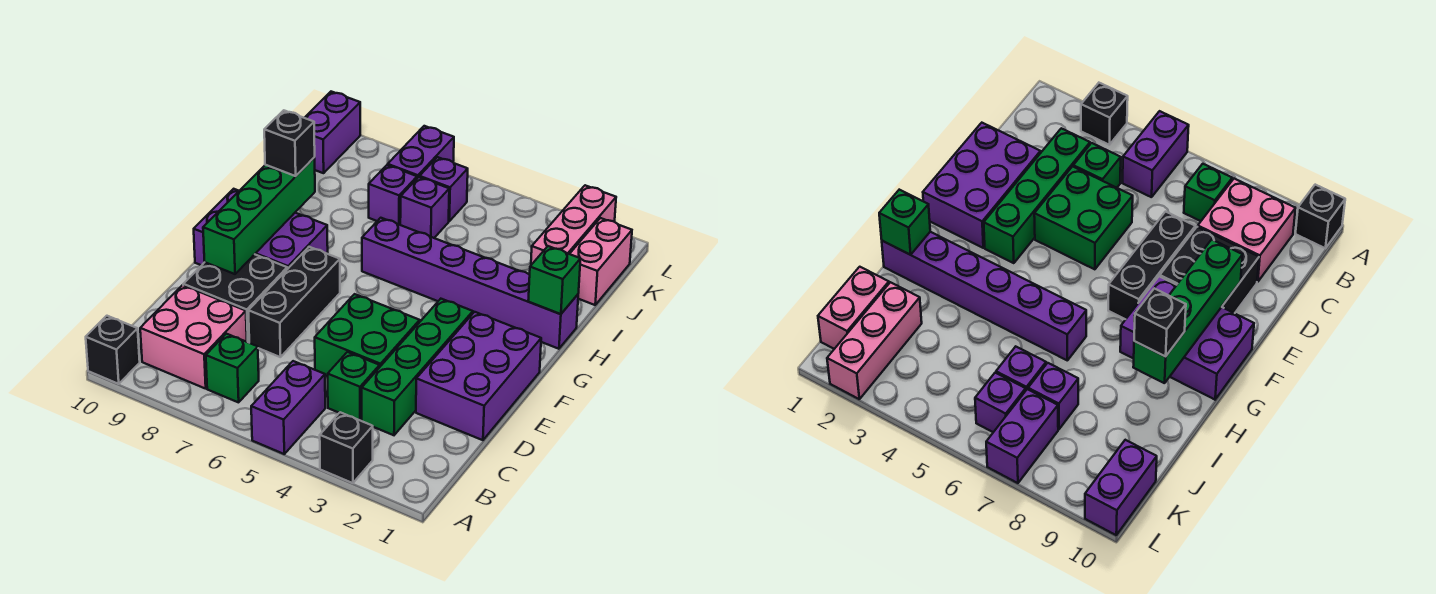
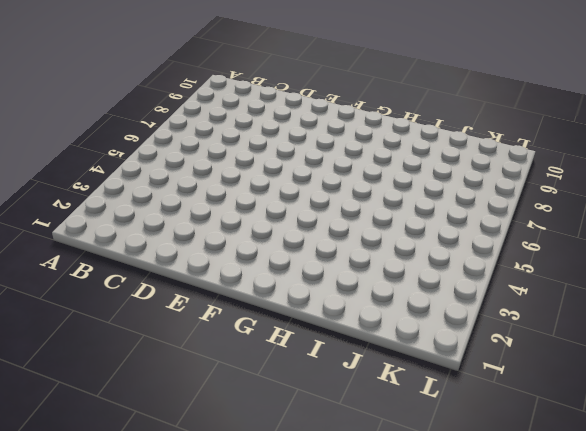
none -> black brick A3 level 1
none -> purple brick A5:B5 level 1
none -> black brick A10 level 1

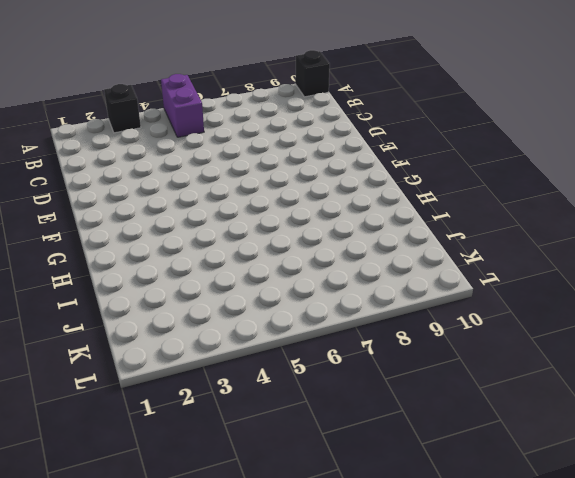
none -> green brick B7 level 1
none -> pink brick B8:C9 level 1
none -> green brick C3:F3 level 1

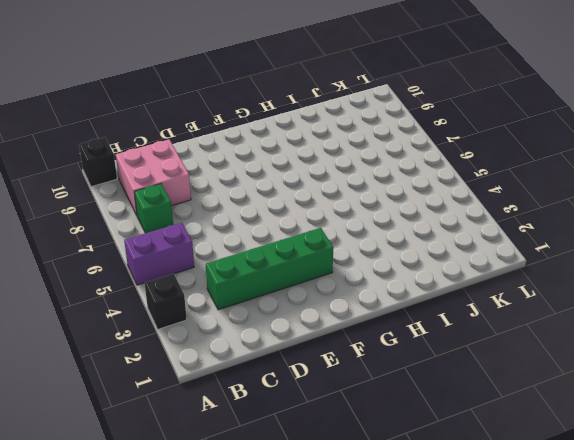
none -> green brick C4 level 1
none -> purple brick D1:F2 level 1
none -> green brick D4:E5 level 1

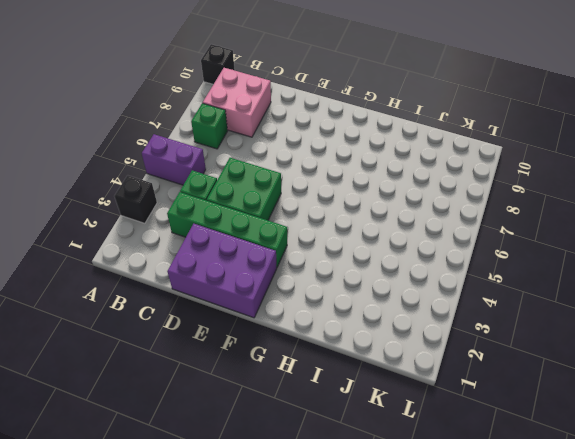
none -> black brick D7:F7 level 1
none -> black brick D8:E9 level 1
none -> purple brick F8:G10 level 1

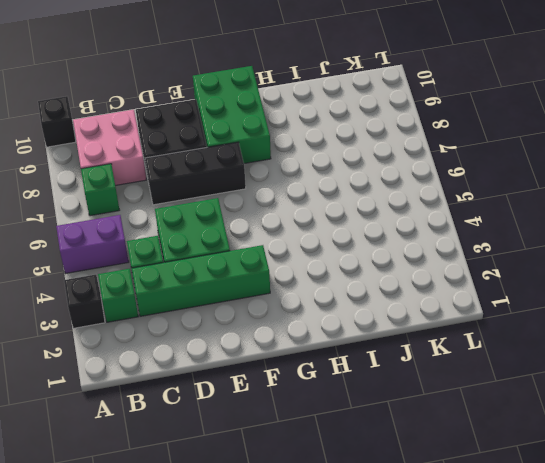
green brick B3 level 1 -> green brick H1 level 2
green brick F8:G10 level 1 -> purple brick F8:G10 level 1
none -> purple brick D1:F2 level 1
none -> purple brick H1:H6 level 1
none -> pink brick J1:K1 level 1

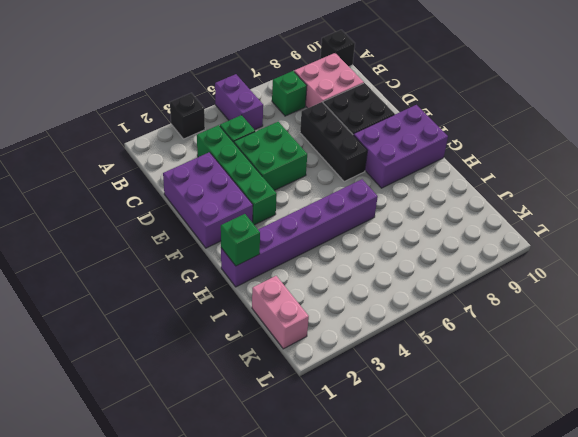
none -> pink brick J2:L2 level 1
none -> purple brick J6 level 1
none -> purple brick J7 level 1

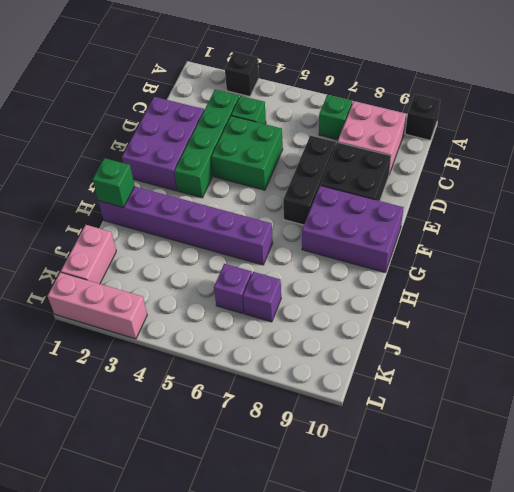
pink brick L1:L3 level 1 -> pink brick J2:L2 level 1
none -> purple brick A5:B5 level 1
none -> purple brick K6 level 1
none -> purple brick K7:L7 level 1

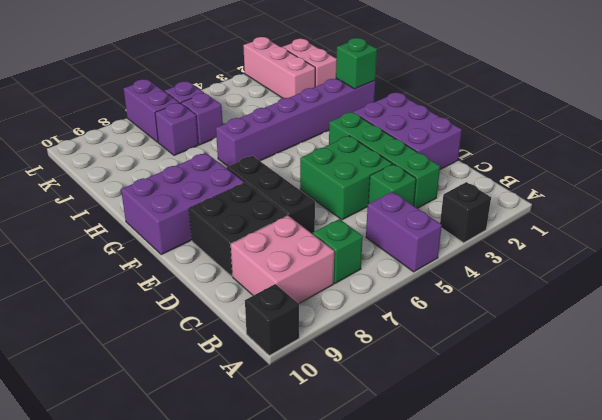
none -> purple brick K10:L10 level 1
none -> green brick E9:H9 level 2
none -> black brick H9 level 3

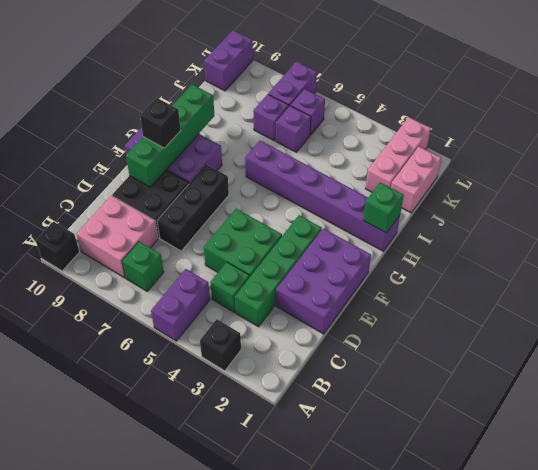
black brick F9 level 3 -> black brick H9 level 3

